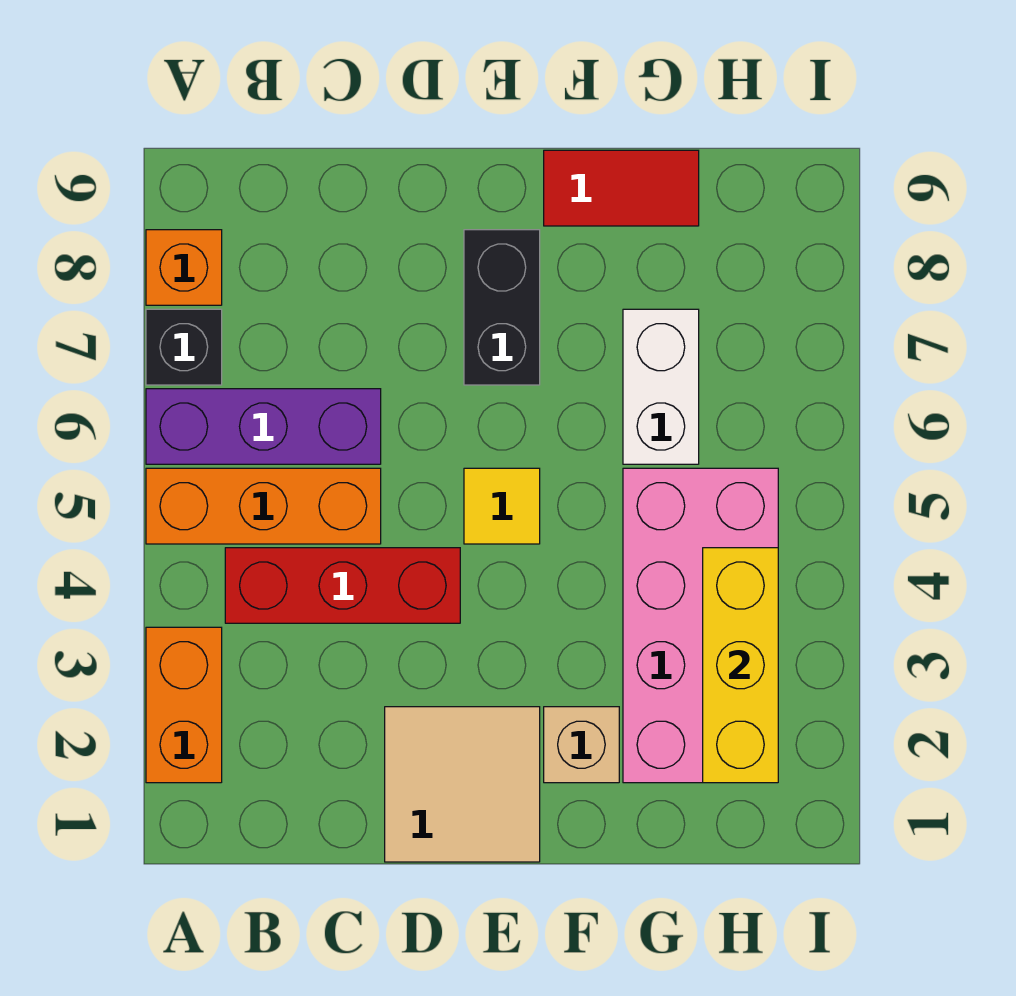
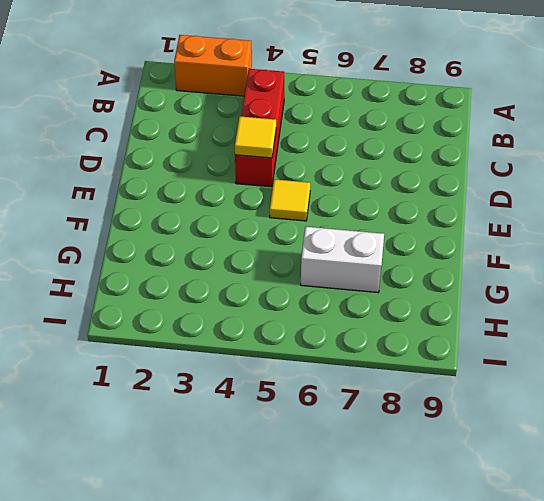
yellow tile D4 level 2 -> none
none -> orange brick A5:C5 level 1
none -> purple brick A6:C6 level 1
none -> black brick A7 level 1

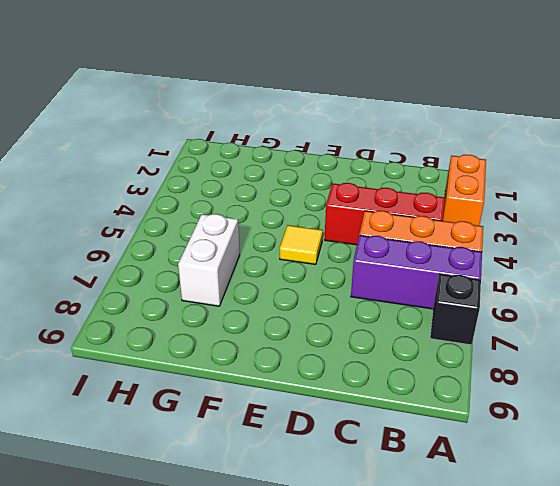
none -> orange brick A8 level 1
none -> tan tile D1:E2 level 1
none -> black brick E7:E8 level 1

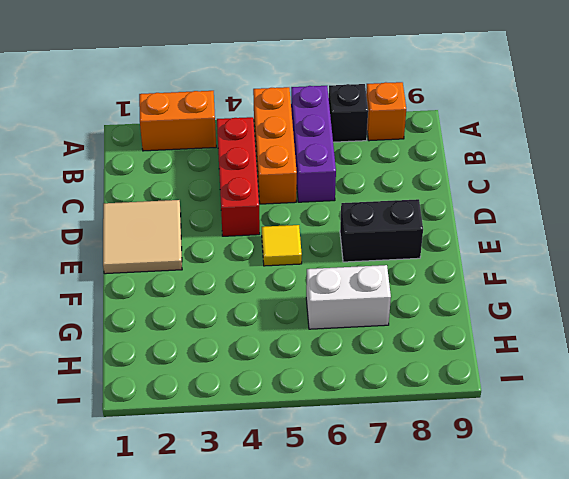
none -> tan brick F2 level 1
none -> red tile F9:G9 level 1
none -> pink brick G2:H5 level 1

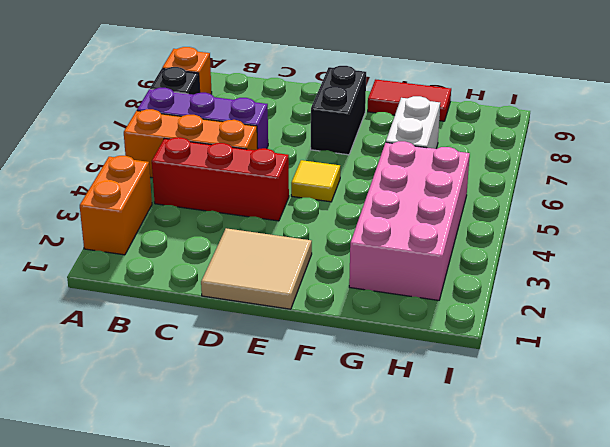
none -> tan brick F2 level 1
none -> yellow brick H2:H4 level 2

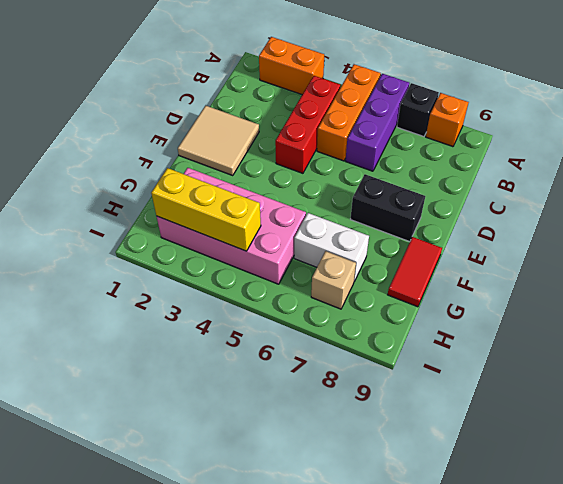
tan brick H7 level 1 -> tan brick F2 level 1
none -> yellow tile E5 level 1

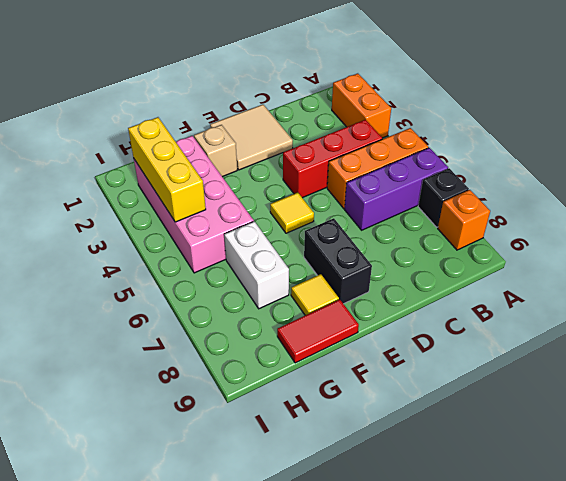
yellow tile F8 level 1 -> none

